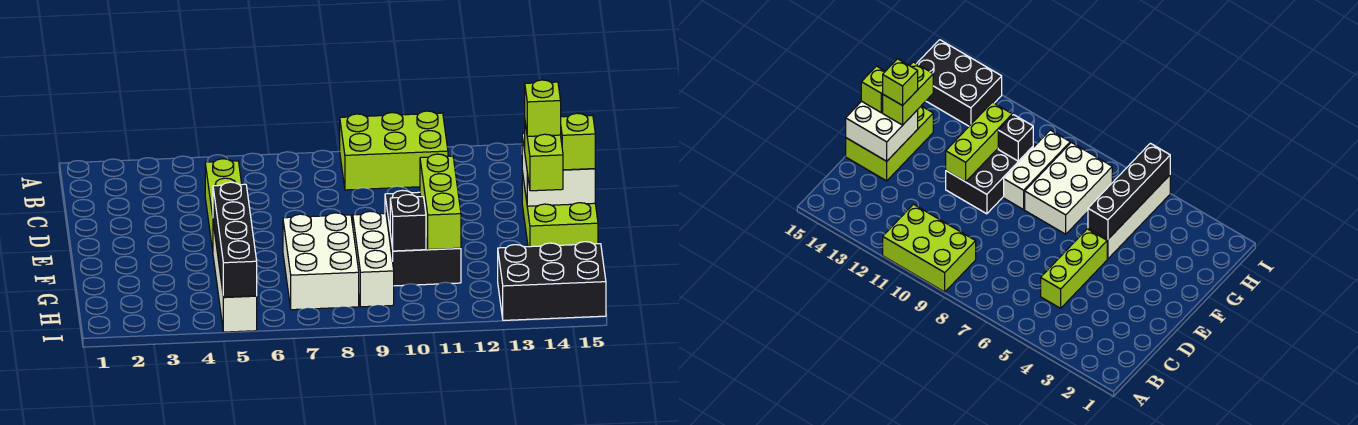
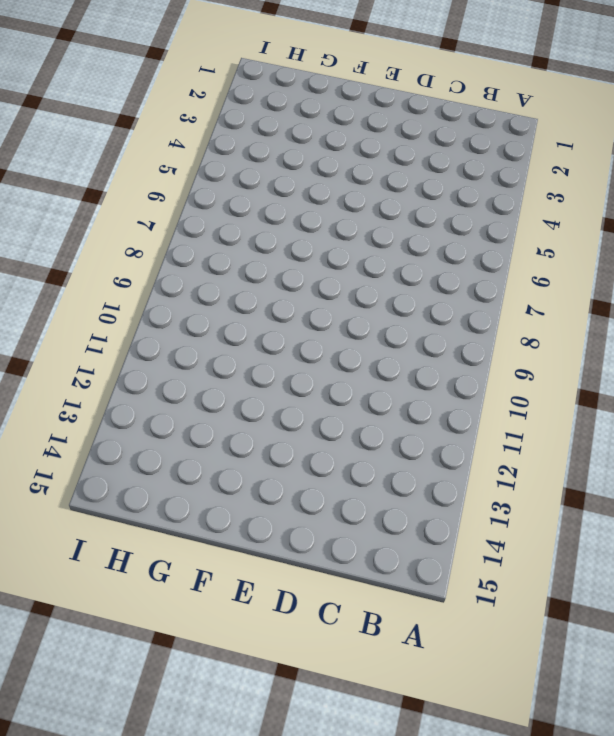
none -> lime brick A9:B11 level 1
none -> lime brick C5:E5 level 1
none -> lime brick D14:F15 level 1

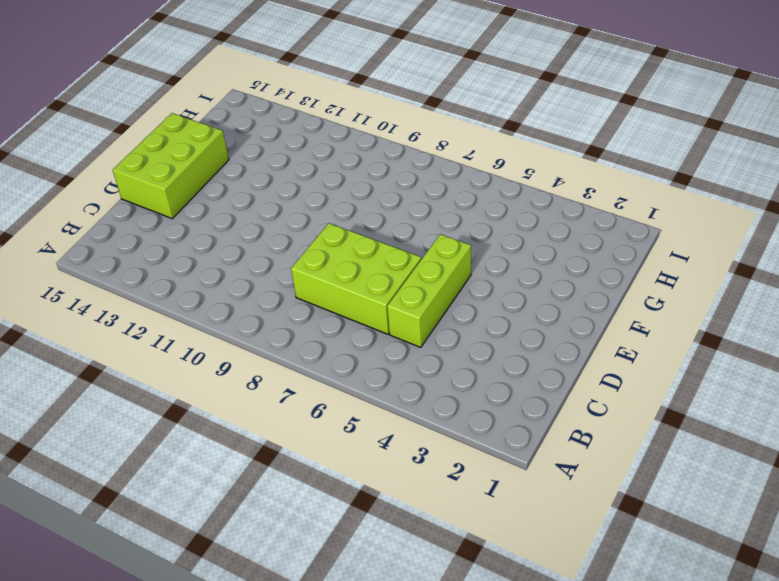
lime brick C6:D8 level 1 -> lime brick A9:B11 level 1
none -> black brick E10:G11 level 1
none -> white brick F5:I5 level 1
none -> white brick F7:H8 level 1

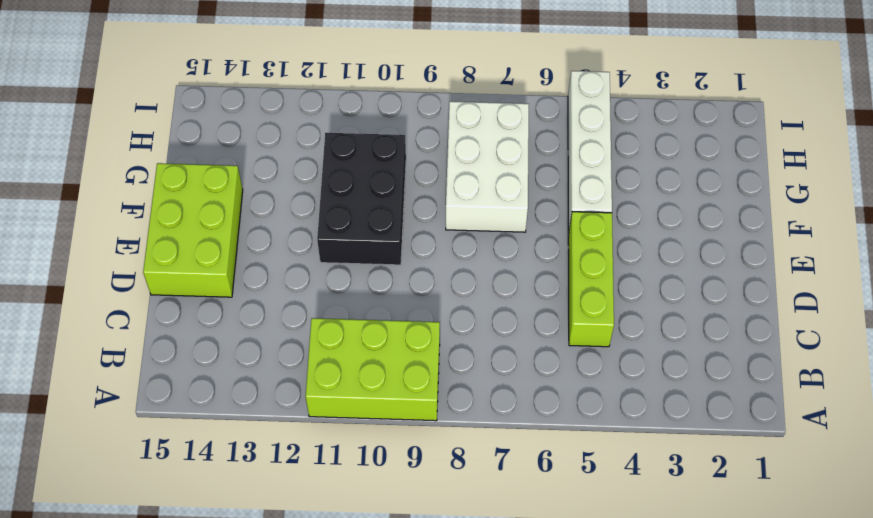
none -> white brick F9:H9 level 1
none -> black brick H13:I15 level 1
none -> white brick D14:E15 level 2

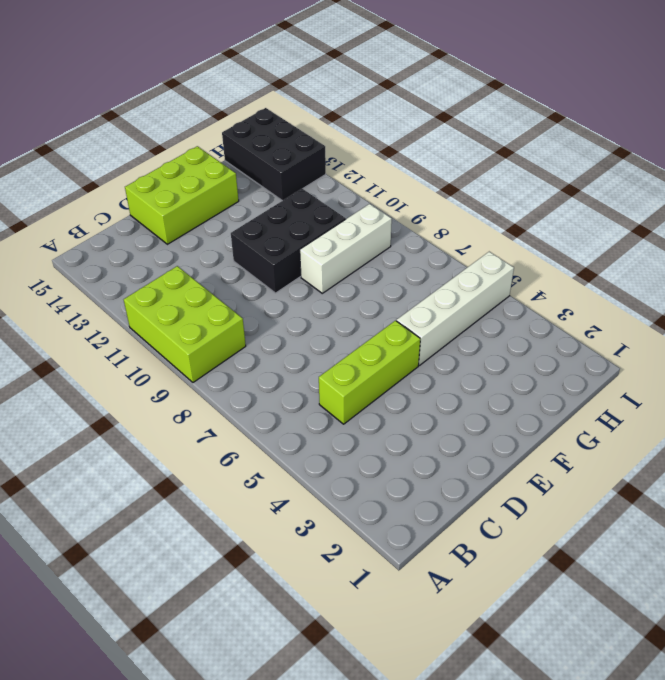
none -> white brick F7:H8 level 1
none -> white brick D14:E15 level 2
none -> lime brick E11:G11 level 2

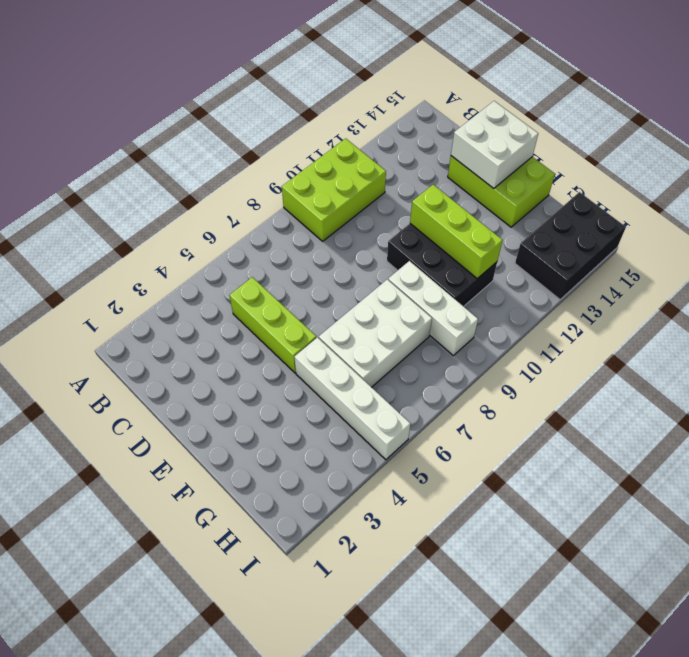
white brick F6:G8 level 1 -> white brick F7:H8 level 1
none -> black brick F5:I5 level 2
none -> black brick G10 level 2
none -> lime brick E14:F14 level 3

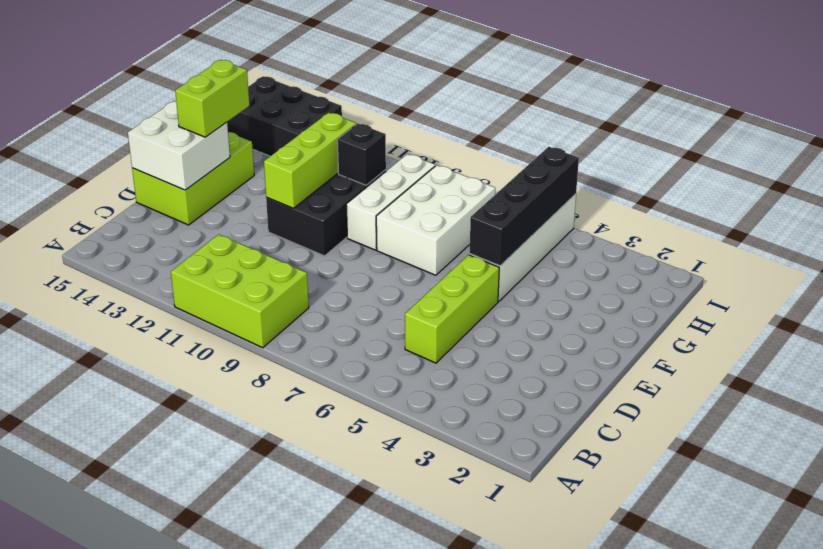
none -> lime brick E15 level 3
none -> lime brick E14 level 4

